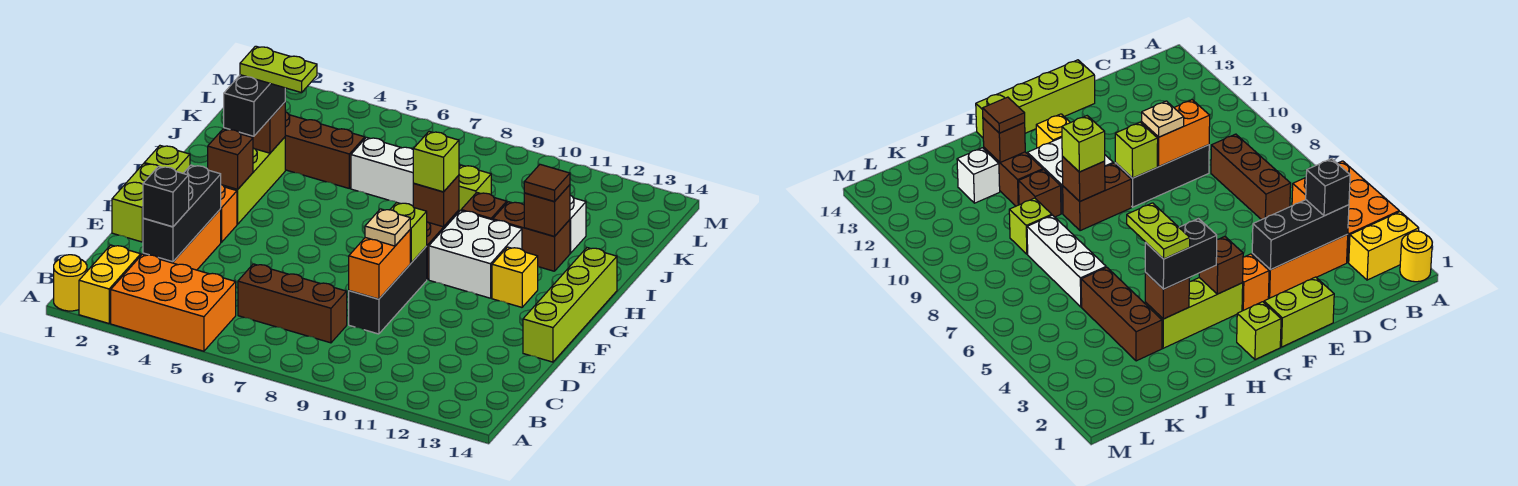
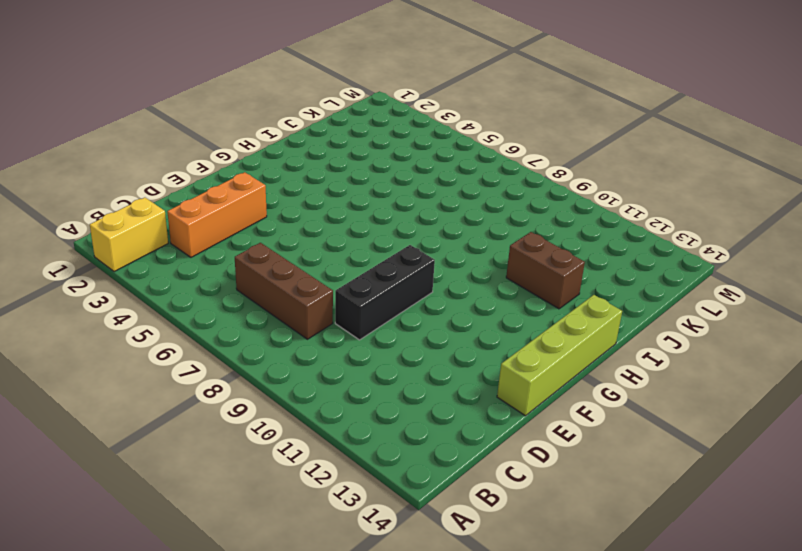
none -> yellow round brick A1 level 1
none -> orange brick A3:B5 level 1
none -> lime brick E1:F1 level 1
none -> orange brick F3 level 1

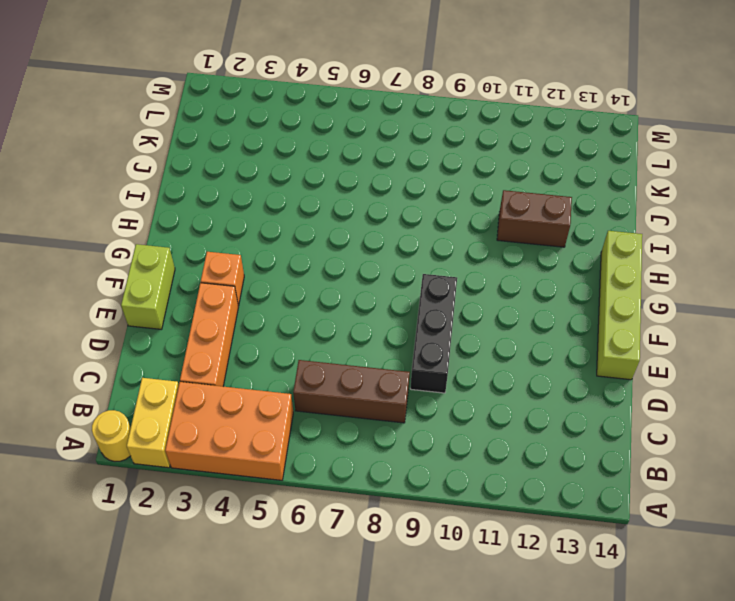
none -> lime brick G1 level 1
none -> lime brick G3:I3 level 1
none -> brown brick G9:H9 level 1
none -> white brick G10:H11 level 1

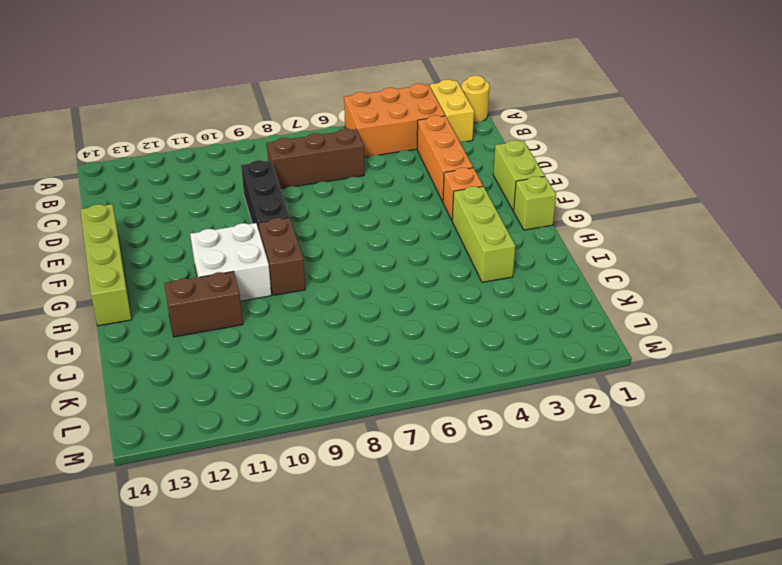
none -> yellow brick G12 level 1
none -> brown brick I10 level 1
none -> brown brick J3:J5 level 1
none -> white brick J6:J8 level 1

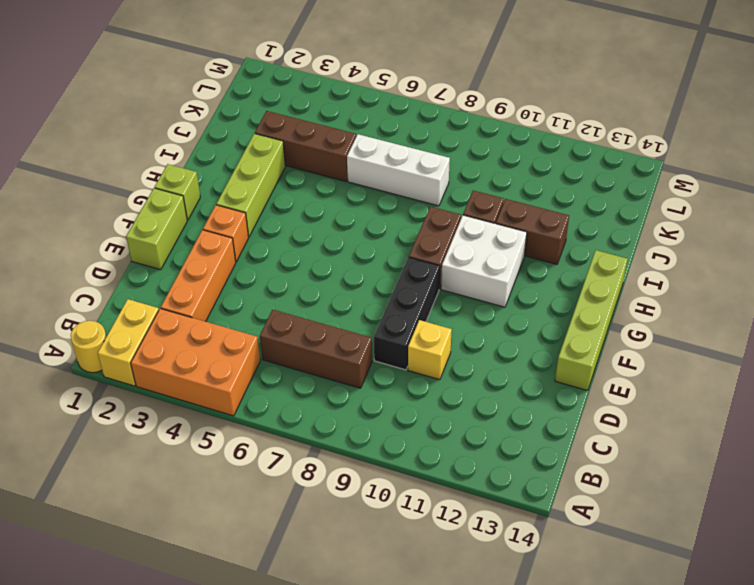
yellow brick D10 level 1 -> yellow brick G12 level 1
none -> lime brick J9 level 1
none -> white brick J12 level 1
none -> black brick C3:E3 level 2
none -> orange brick D9:E9 level 2

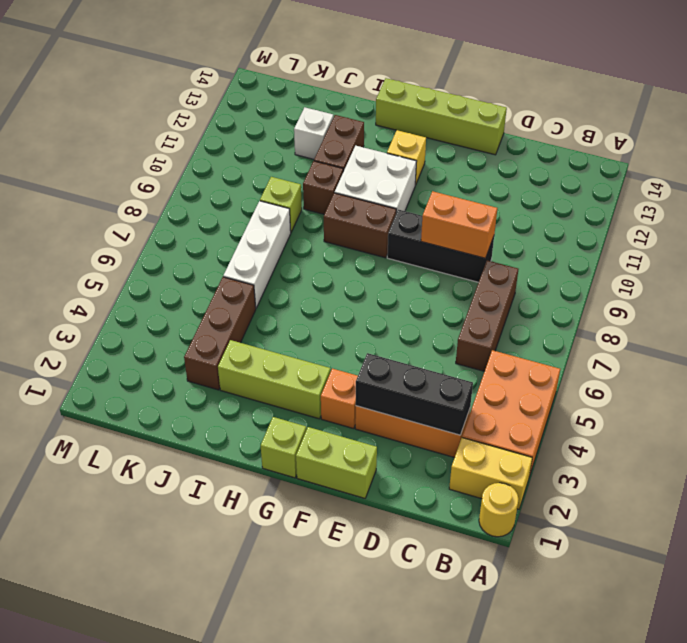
none -> lime brick F9 level 2
none -> brown brick G3 level 2
none -> brown brick H9 level 2
none -> brown brick I3 level 2

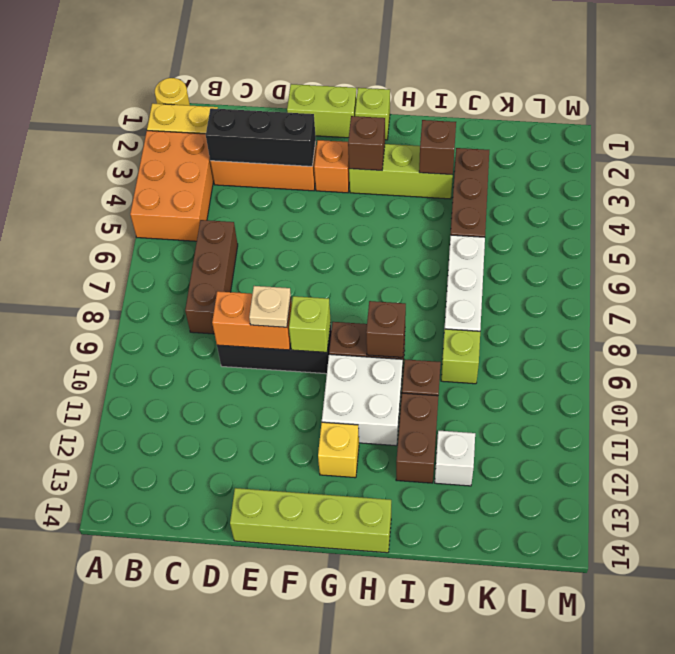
none -> brown brick I12 level 2
none -> black brick C3 level 3
none -> black brick H3:I3 level 3
none -> lime brick H9 level 3

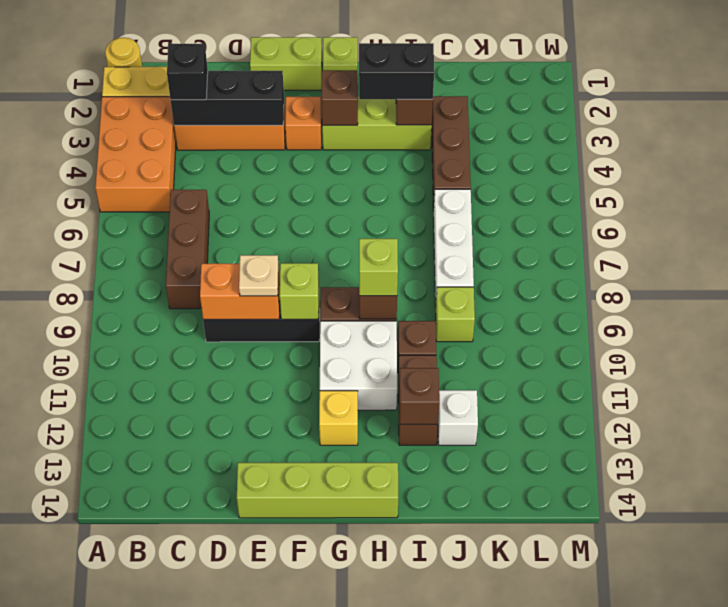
none -> brown tile I12 level 3
none -> lime plate I3:I4 level 4

